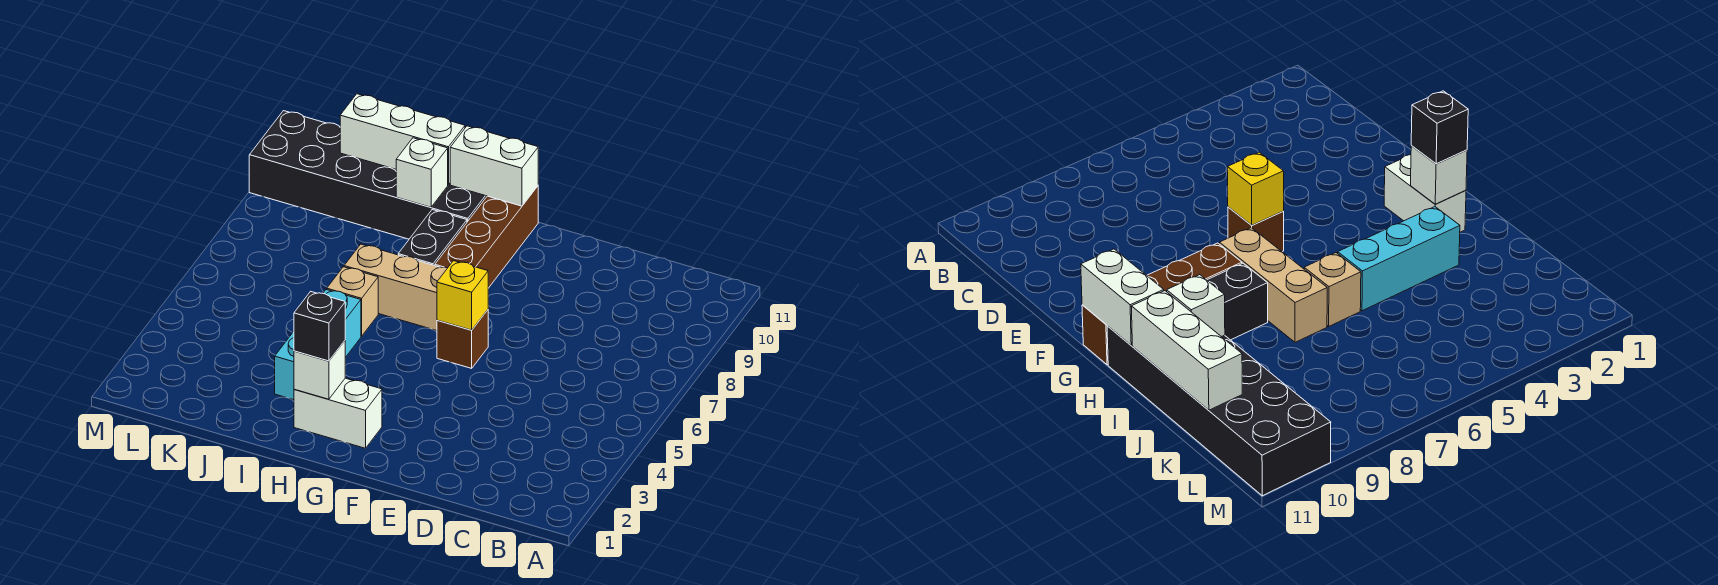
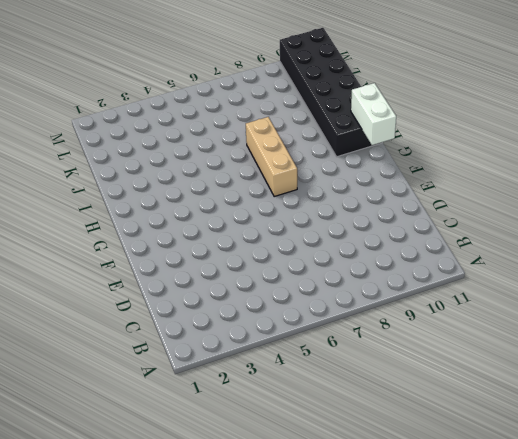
none -> brown brick F6 level 1
none -> white brick G2:H2 level 1
none -> brown brick G8:G11 level 1

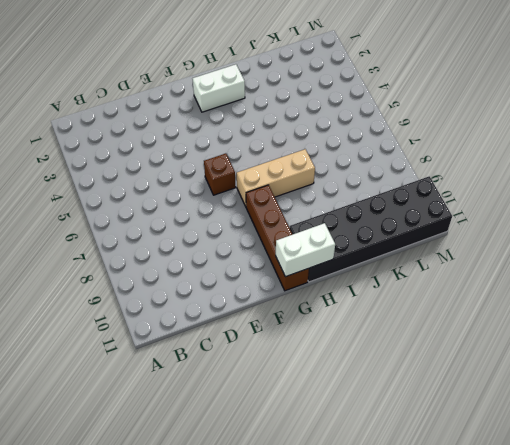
none -> black brick H8:H9 level 1
none -> cyan brick I3:I5 level 1
none -> tan brick I6 level 1

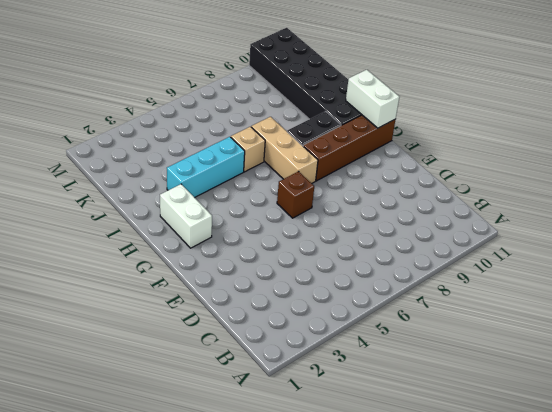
none -> yellow brick F6 level 2
none -> white brick H2 level 2
none -> white brick I10 level 2

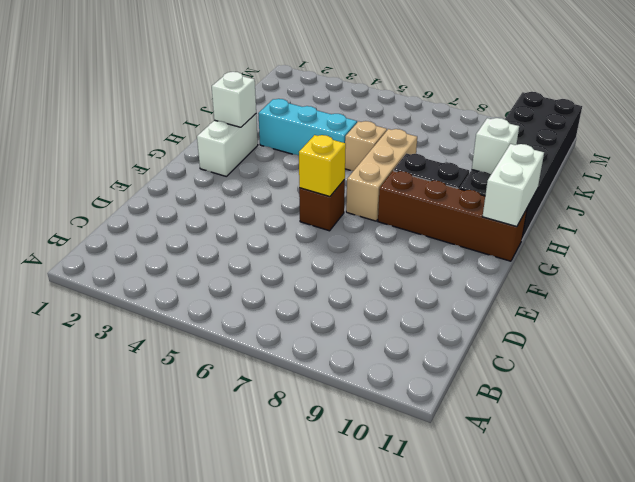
none -> white brick I11:K11 level 2
none -> black brick H2 level 3

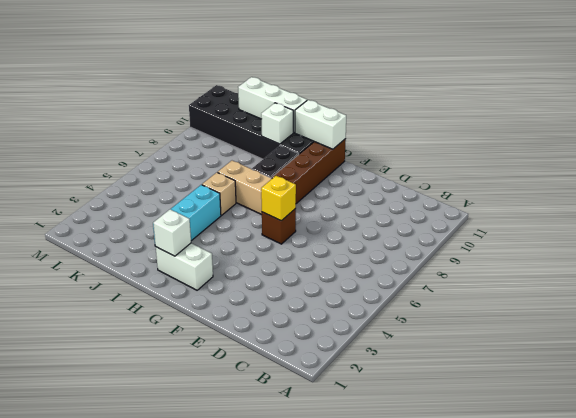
none -> black brick H2 level 3

